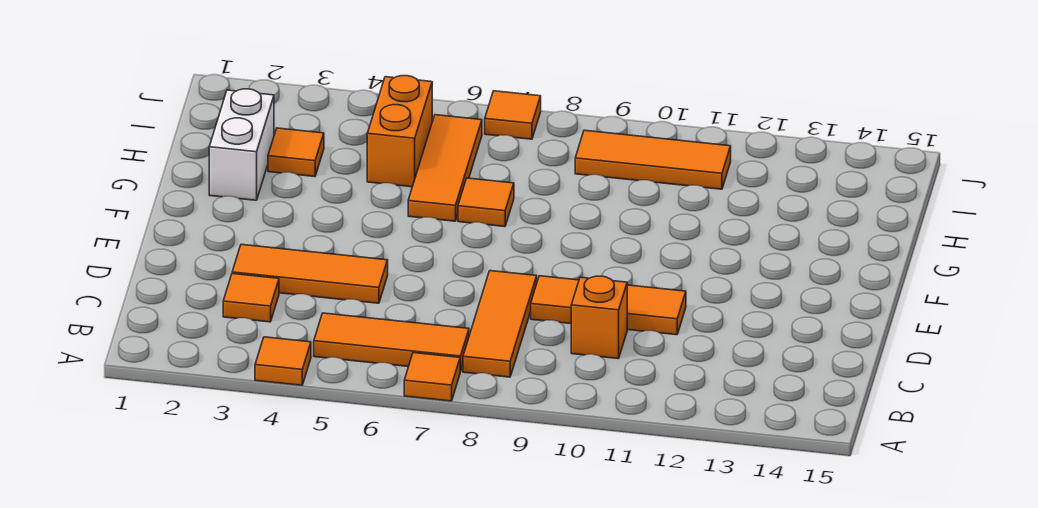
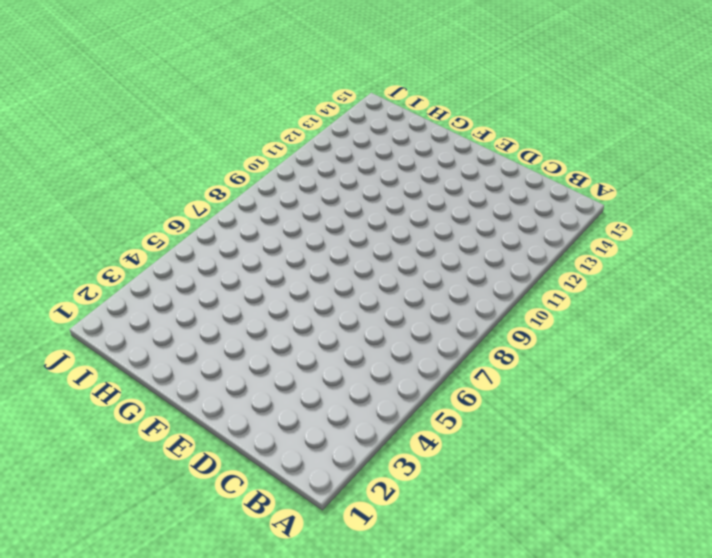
none -> orange tile A4 level 1
none -> orange tile A7 level 1
none -> orange tile B5:B7 level 1

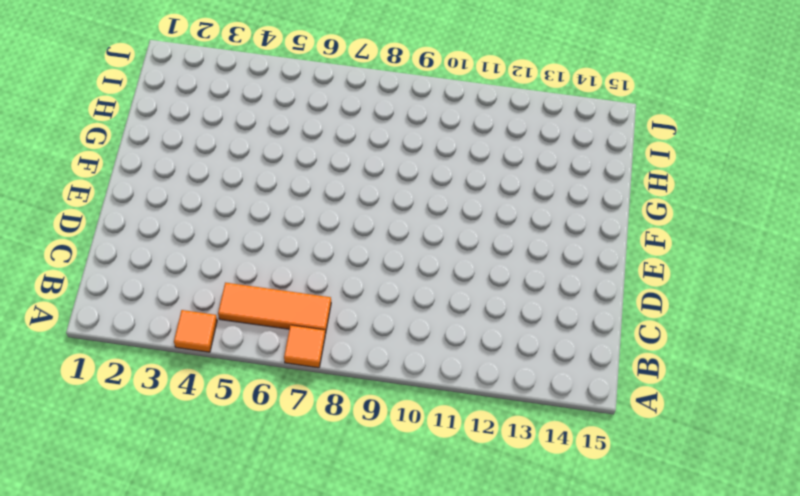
none -> orange tile B8:D8 level 1
none -> orange tile C3 level 1
none -> orange brick C10 level 1

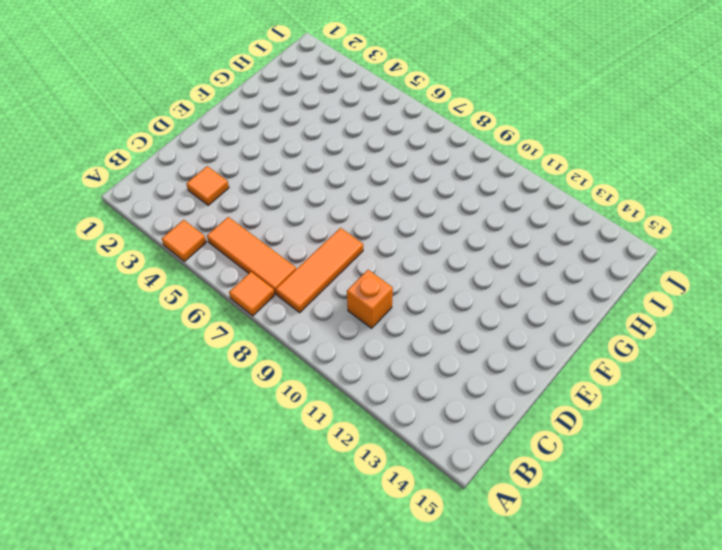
none -> orange tile D3:D5 level 1
none -> orange tile D9:D11 level 1
none -> white brick G2:H2 level 1

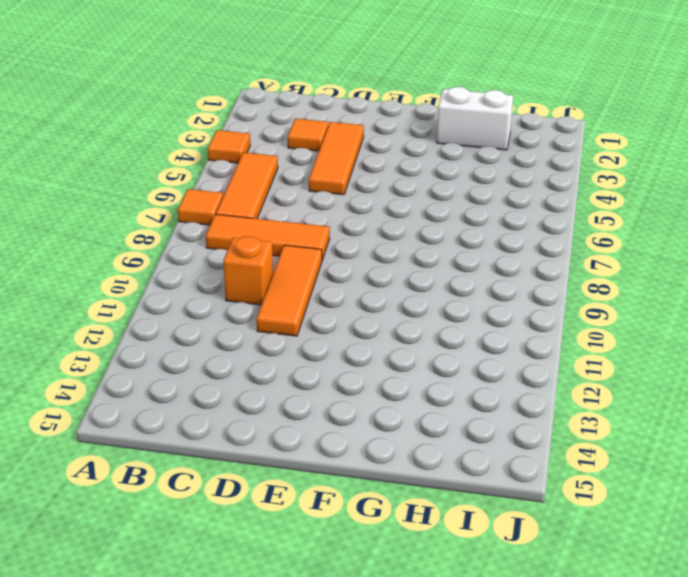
none -> orange tile G6:I6 level 1
none -> orange tile G7 level 1
none -> orange tile H3 level 1

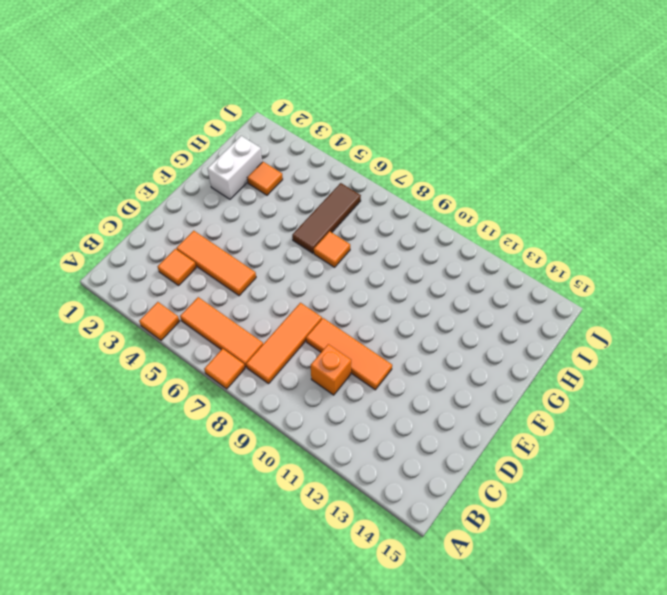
brown tile G6:I6 level 1 -> orange tile G6:I6 level 1
none -> orange brick H5:I5 level 1
none -> orange tile I9:I11 level 1
none -> orange tile J7 level 1

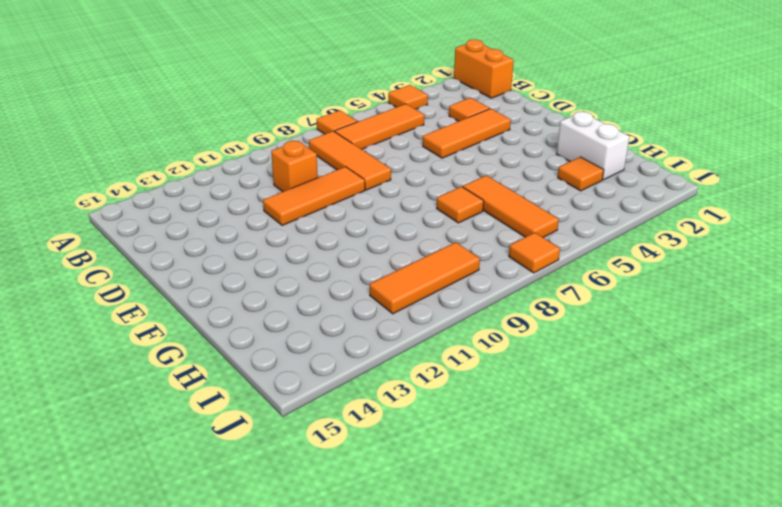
orange brick A1:B1 level 1 -> orange brick H5:I5 level 1

